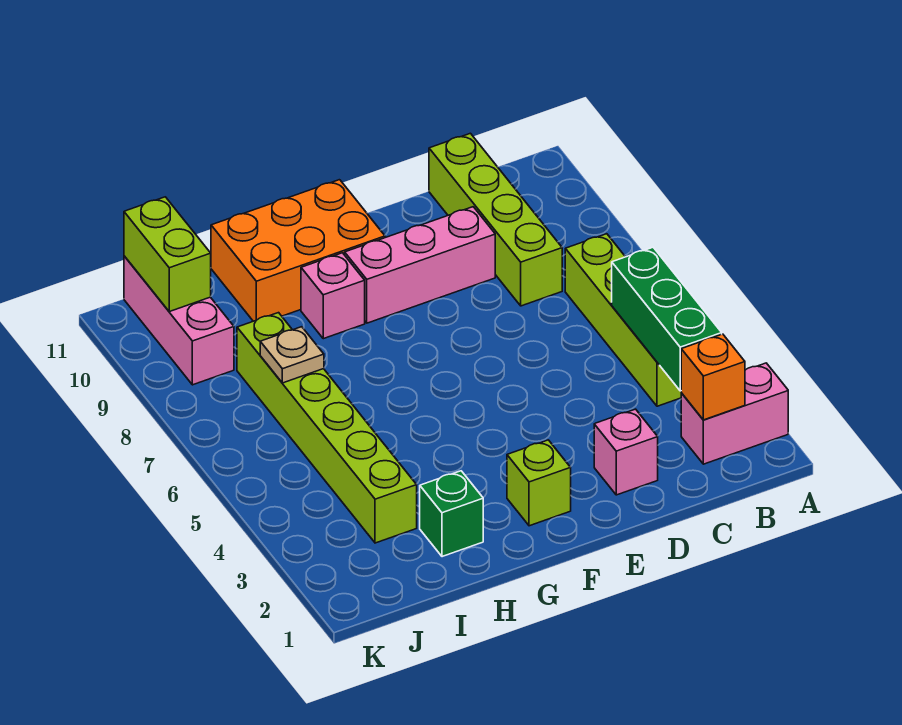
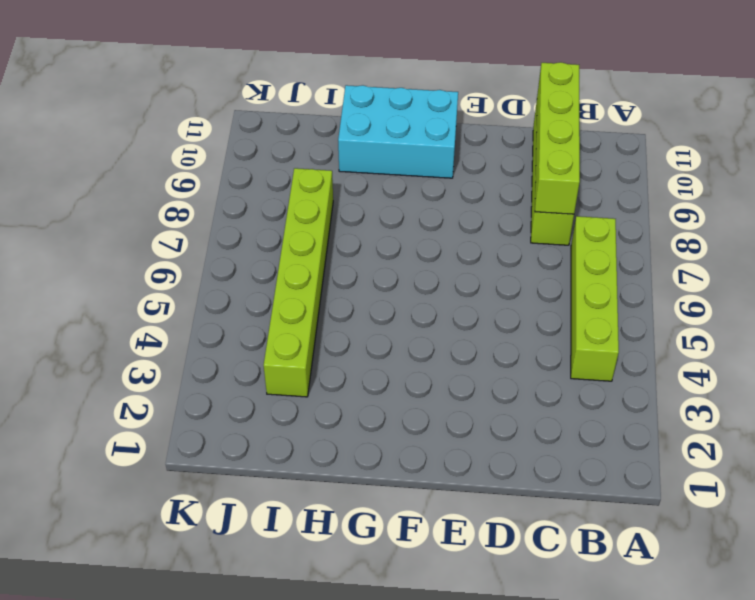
lime brick C8:C11 level 2 -> none
cyan brick F10:H11 level 1 -> orange brick F10:H11 level 1
none -> pink brick A2:B2 level 1
none -> pink brick D2 level 1
none -> pink brick D9:F9 level 1

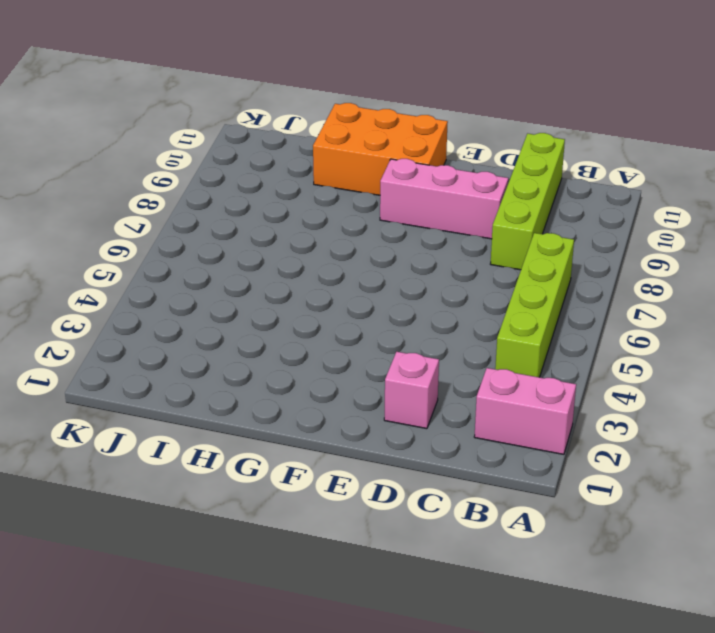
none -> lime brick F2 level 1
none -> pink brick G9 level 1
none -> green brick H2 level 1

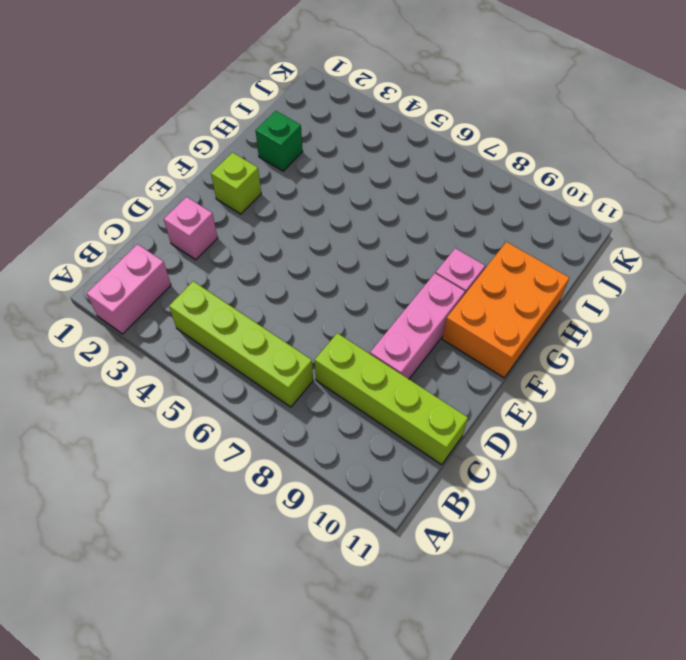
none -> lime brick I3:I8 level 1
none -> pink brick J9:J11 level 1
none -> orange brick B2 level 2

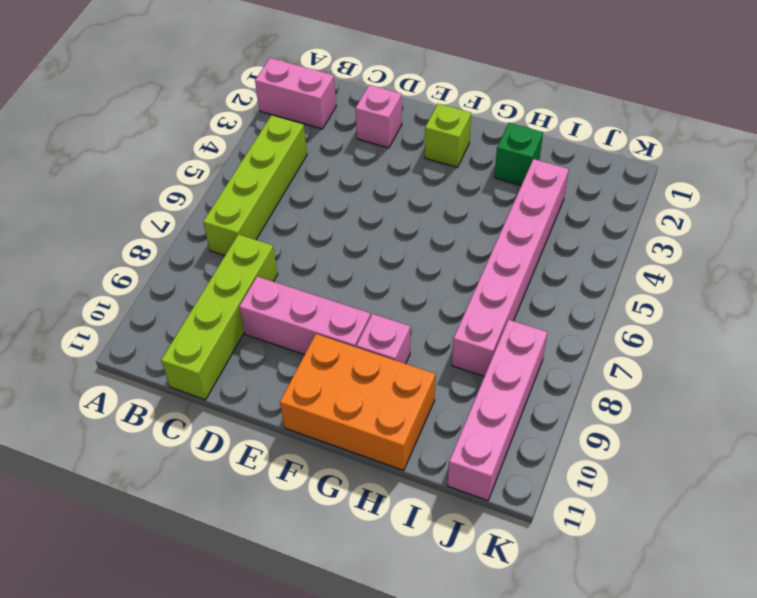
pink brick I3:I8 level 1 -> lime brick I3:I8 level 1
pink brick J8:J11 level 1 -> pink brick J9:J11 level 1
none -> orange brick B2 level 2
none -> green brick B3:B5 level 2
none -> tan plate I7 level 2

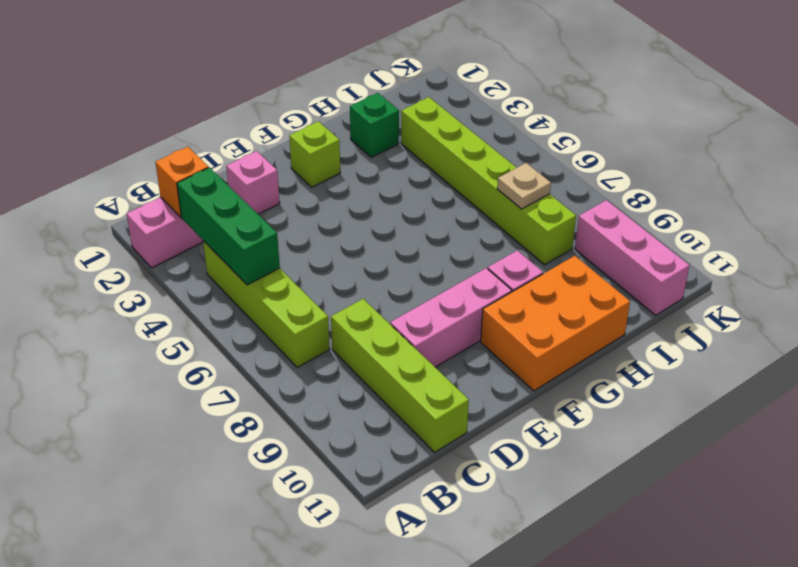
none -> lime brick J10:J11 level 2

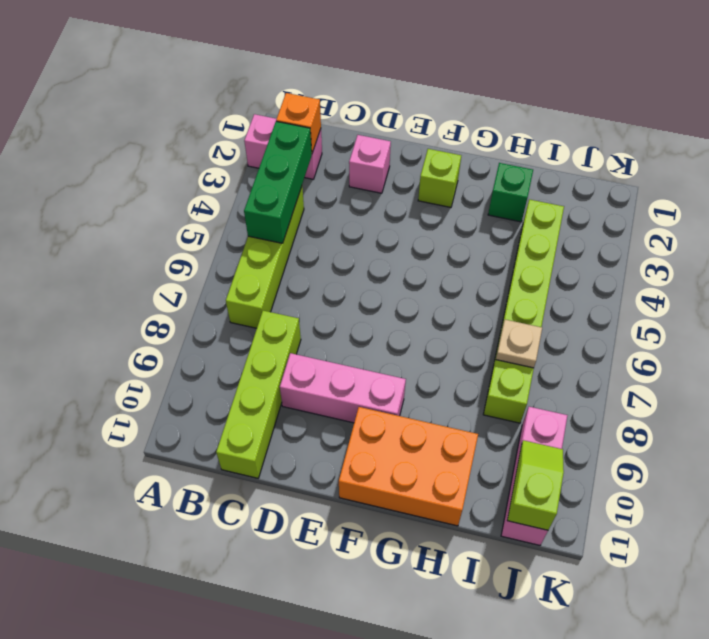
lime slope J10:J11 level 2 top 11 -> lime brick J10:J11 level 2
none -> pink brick G9 level 1

